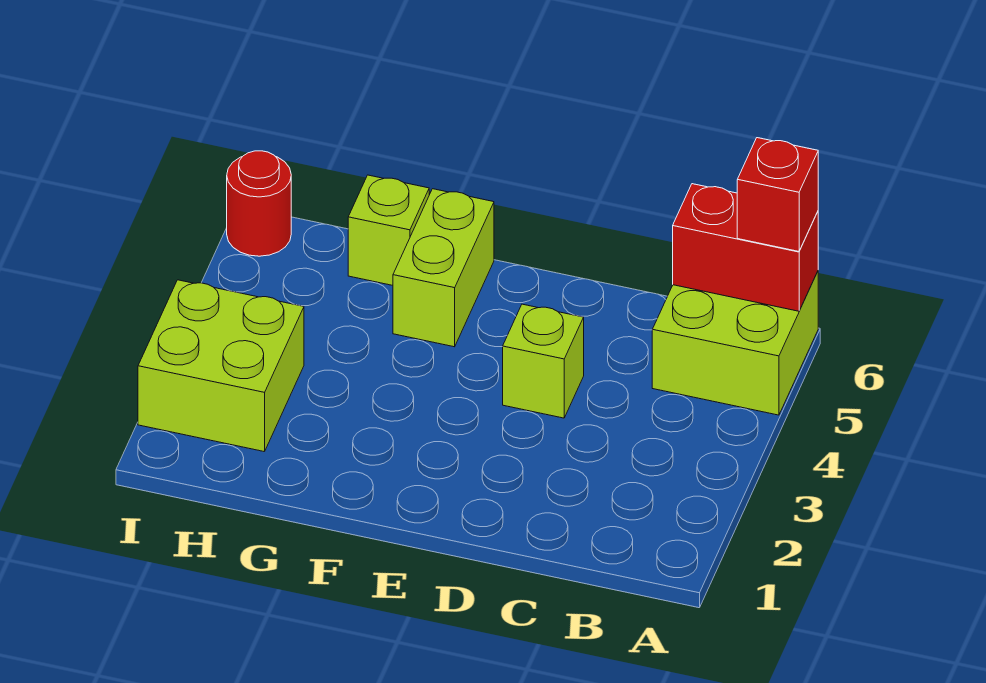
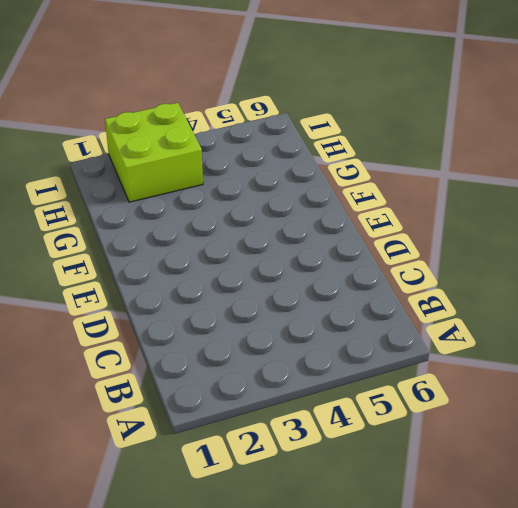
none -> lime brick A5:B6 level 1
none -> lime brick D4 level 1

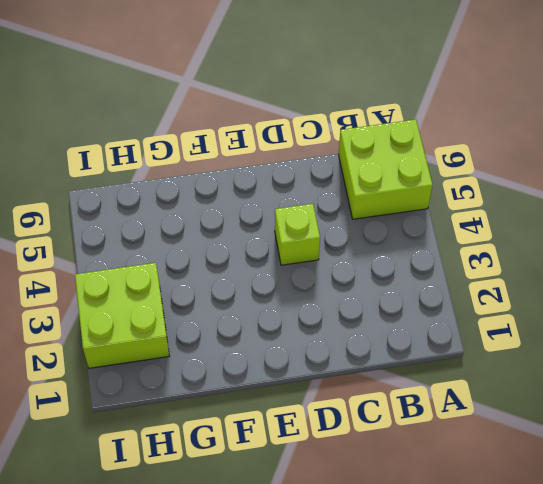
none -> lime brick F5:F6 level 1
none -> lime brick G6 level 1

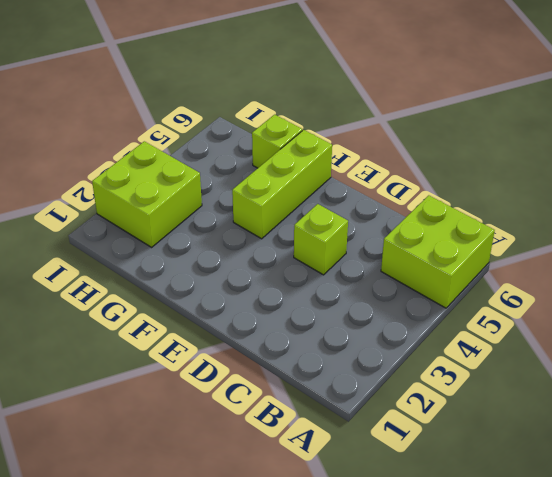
lime brick F4:F6 level 1 -> lime brick F5:F6 level 1
none -> red round brick I6 level 1
none -> red brick A6:B6 level 2

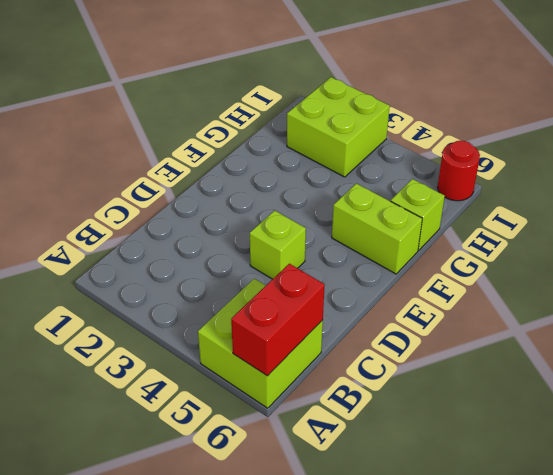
none -> red brick A6 level 3

